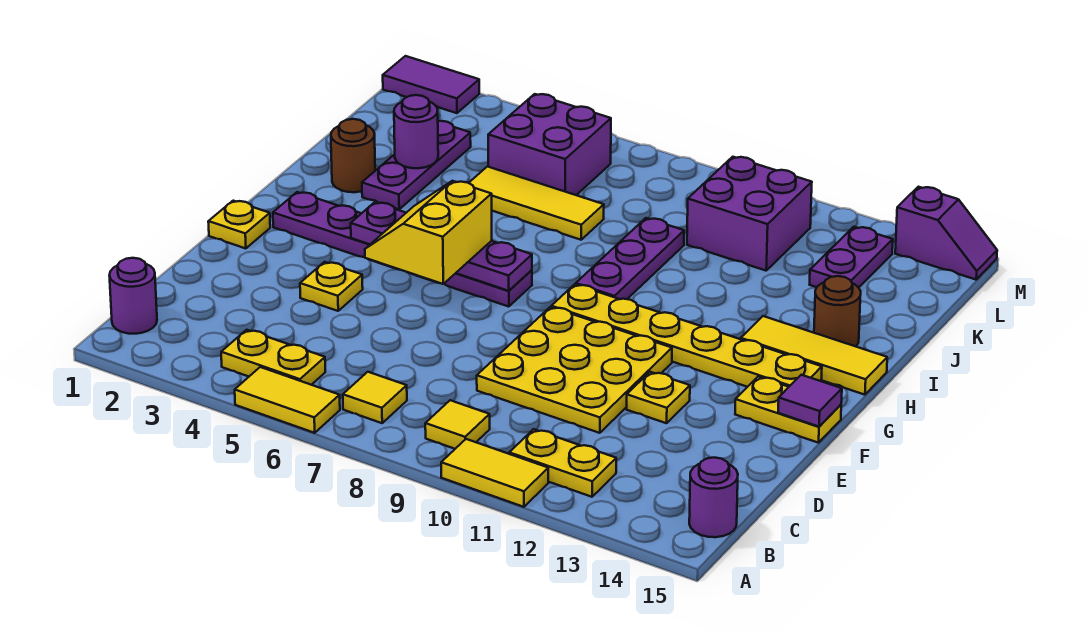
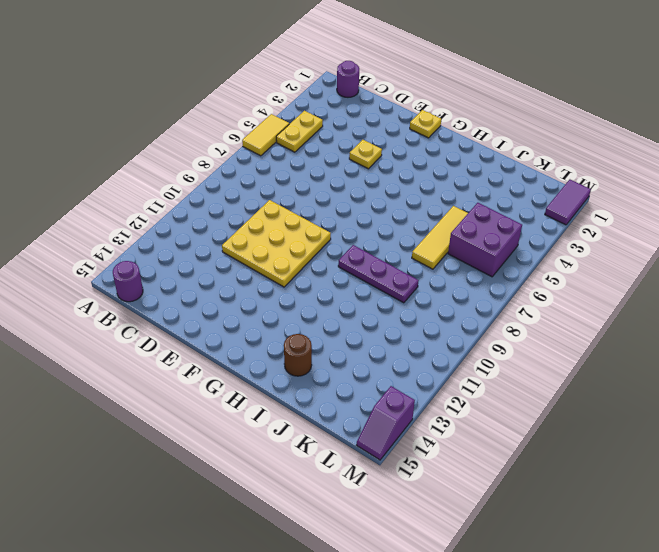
none -> yellow tile A10:A11 level 1
none -> yellow tile B7 level 1
none -> yellow tile B9 level 1
none -> yellow plate B11:B12 level 1

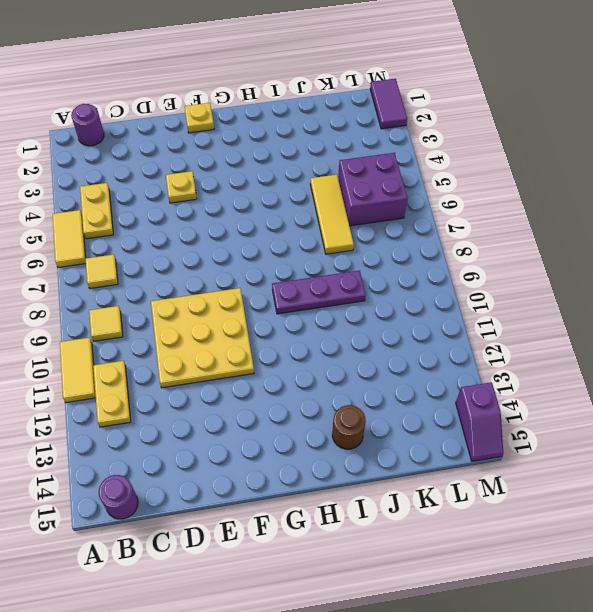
none -> yellow plate E12 level 1
none -> yellow plate F14:F15 level 1
none -> purple plate G2:G7 level 1
none -> yellow plate G9:G14 level 1

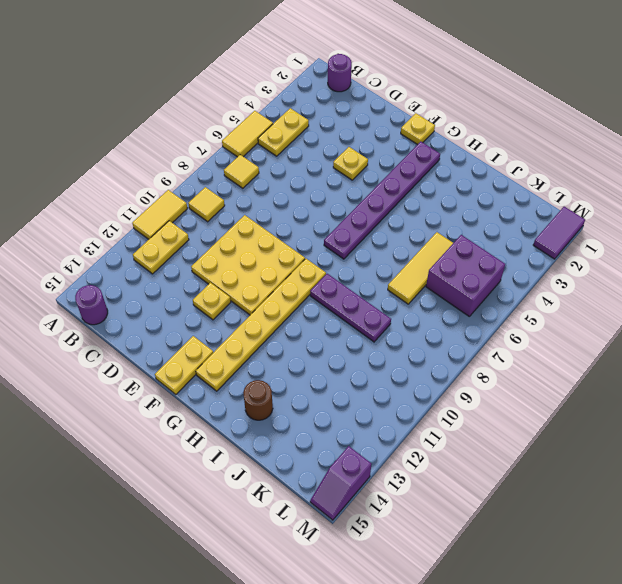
none -> yellow tile H13:H15 level 1
none -> brown round brick I2 level 1
none -> purple plate I3:K3 level 1
none -> purple brick K10:L11 level 1

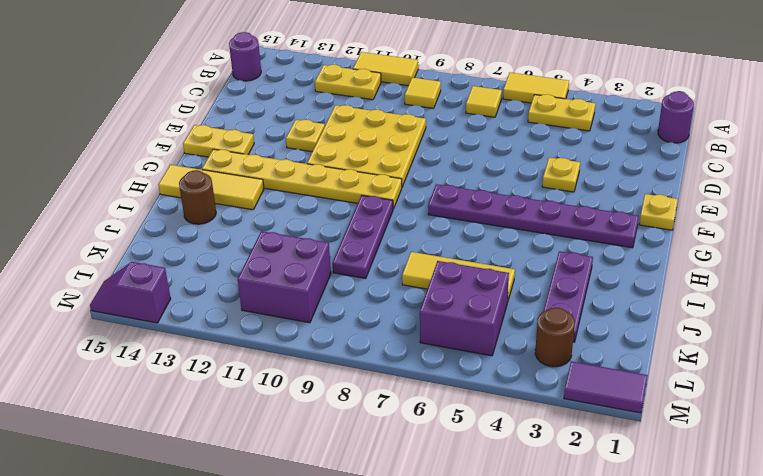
brown round brick L3 level 1 -> brown round brick I2 level 1
none -> purple plate K13:L13 level 1
none -> purple tile F15 level 2
none -> purple plate G4:G7 level 2
none -> purple round brick J3 level 2

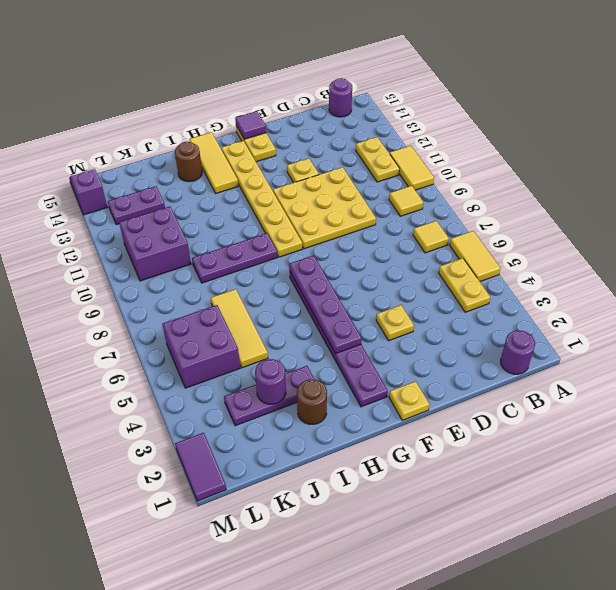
none -> yellow slope F5:G6 level 3 top 6

